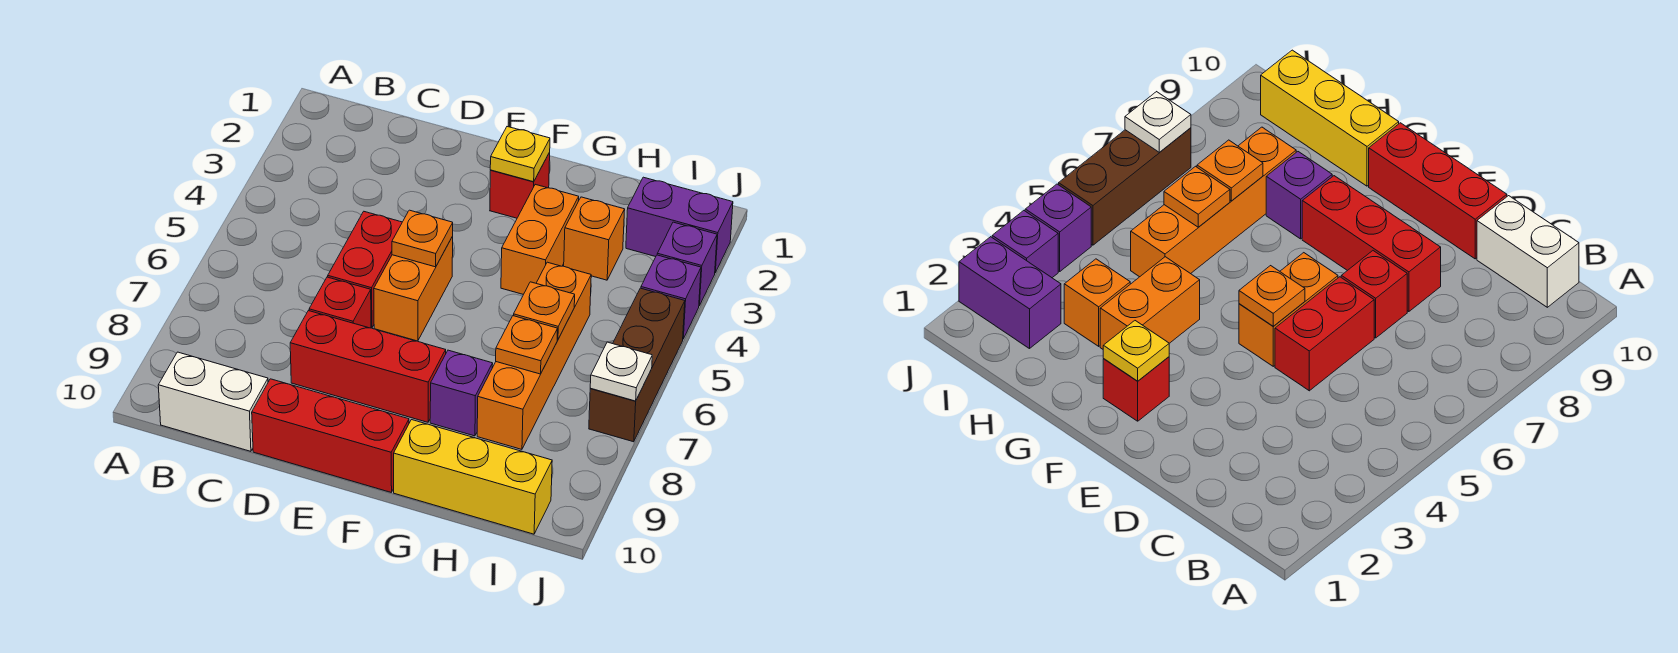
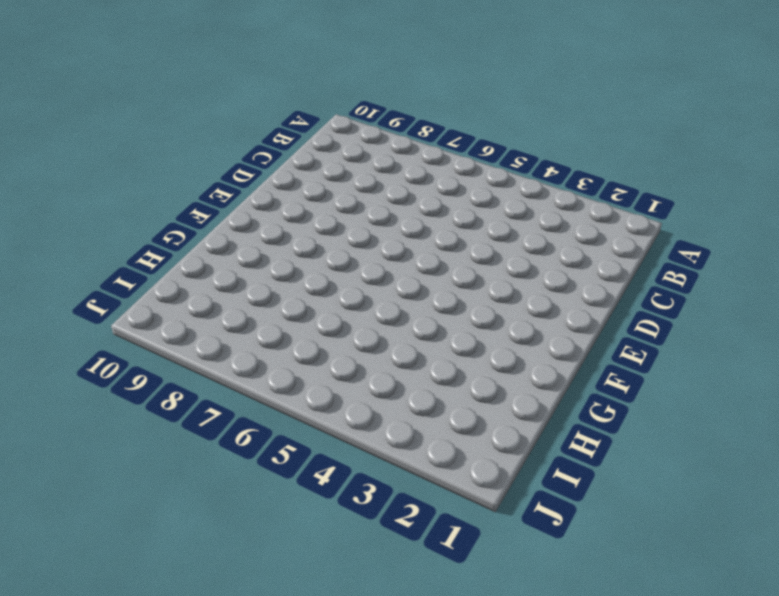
none -> white brick B10:C10 level 1
none -> red brick D5:D6 level 1
none -> red brick D7 level 1

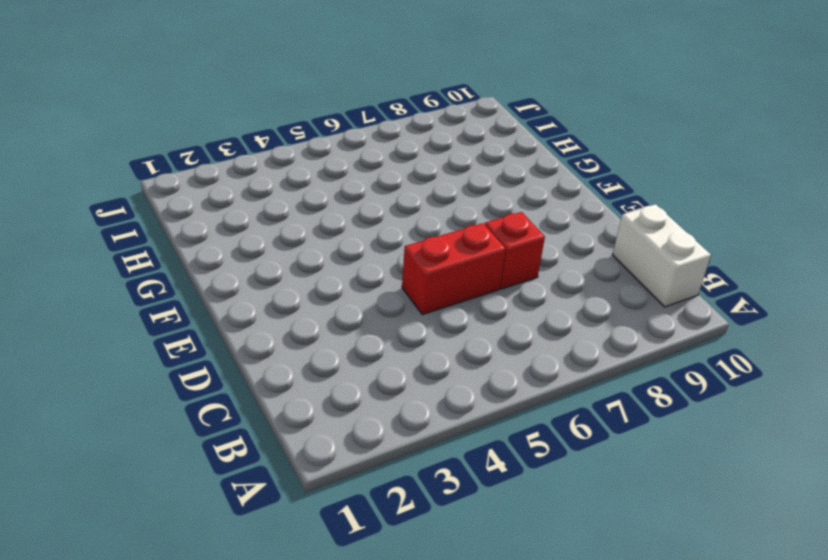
none -> red brick D8:F8 level 1
none -> red brick D10:F10 level 1
none -> orange brick E5:E6 level 1

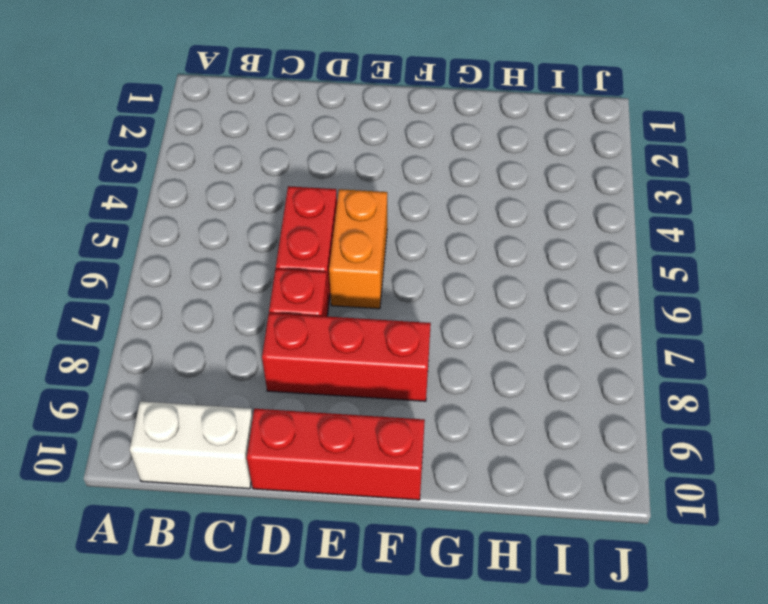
none -> red brick F2 level 1
none -> orange brick G3:G4 level 1
none -> purple brick G8 level 1

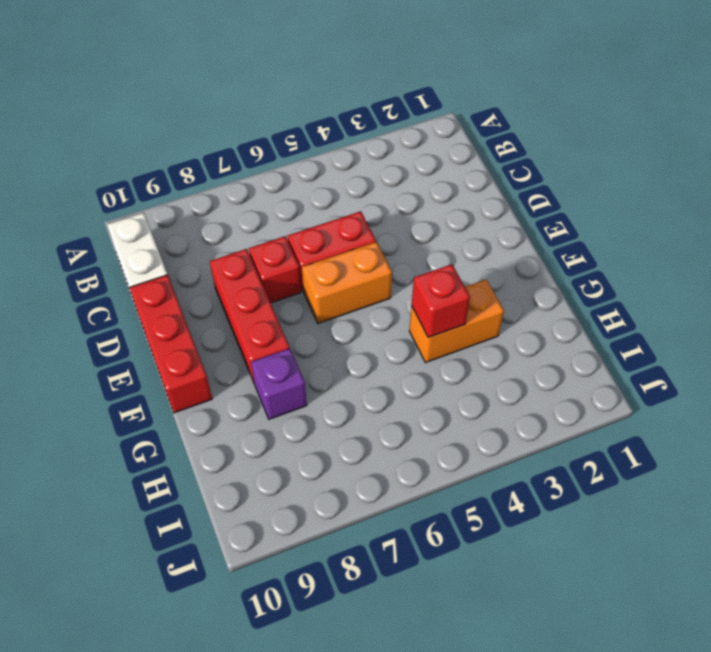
red brick G4 level 2 -> red brick F2 level 1
none -> yellow brick G10:I10 level 1
none -> orange brick H3 level 1
none -> orange brick H5:H8 level 1

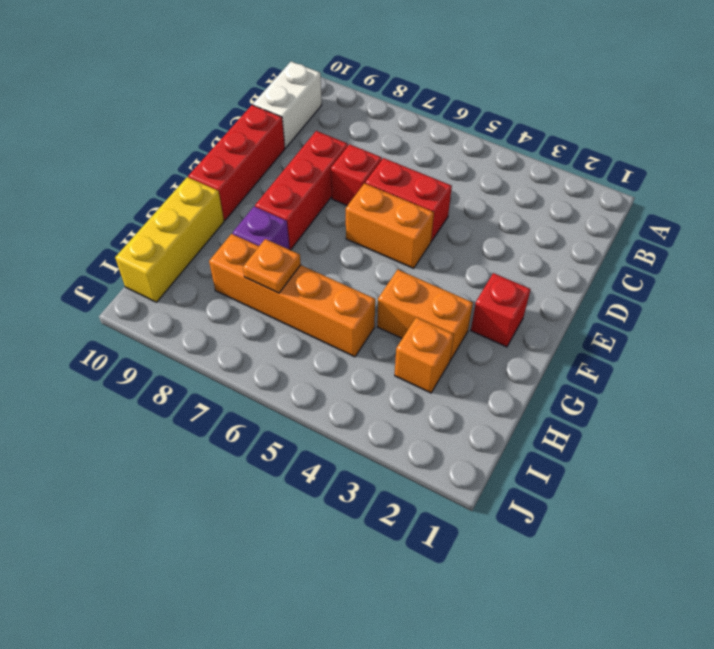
none -> purple brick I2:J2 level 1
none -> purple brick J3 level 1
none -> purple brick J4 level 1

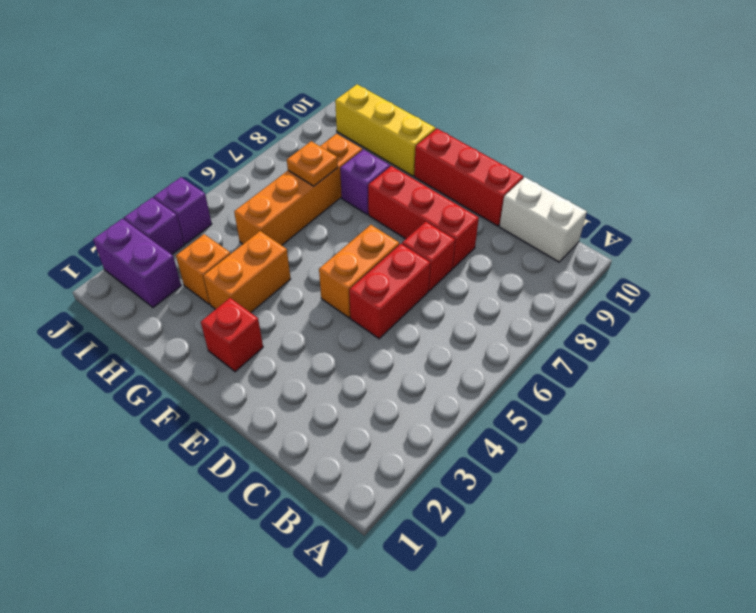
none -> brown brick J5:J7 level 1
none -> orange plate E5 level 2
none -> yellow plate F2 level 2

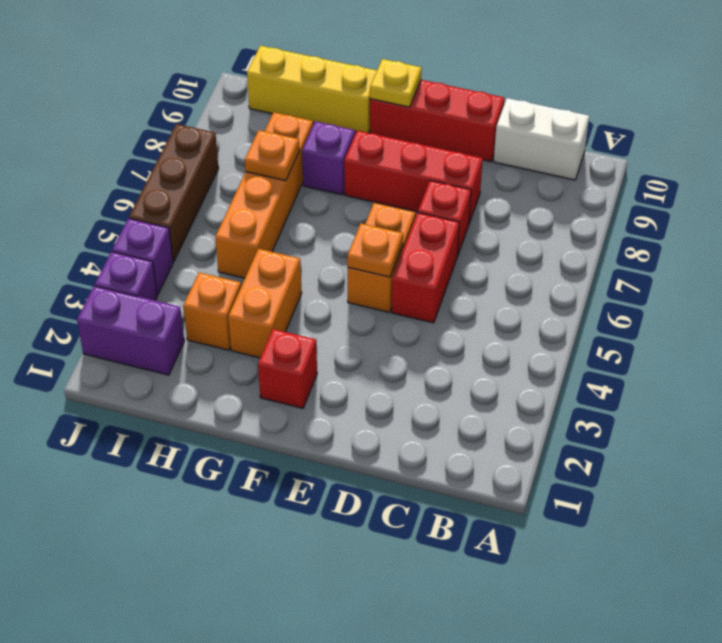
yellow plate F10 level 2 -> yellow plate F2 level 2
none -> orange plate H6 level 2
none -> white plate J7 level 2

